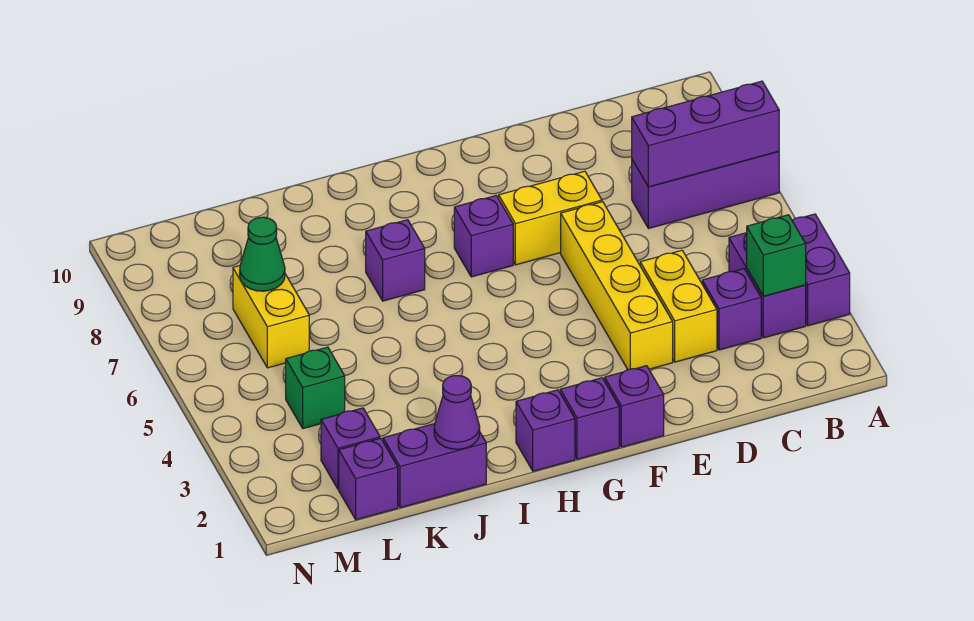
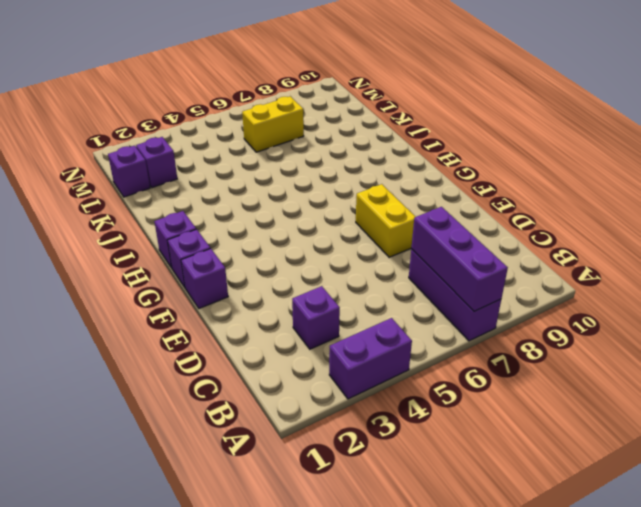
none -> purple brick B3:B4 level 1
none -> yellow brick D3:D4 level 1
none -> yellow brick E3:E6 level 1

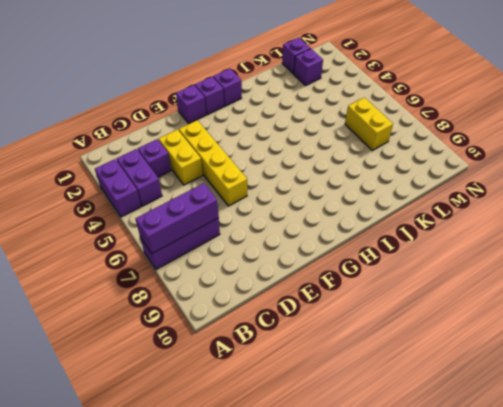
none -> yellow brick E7:F7 level 1
none -> purple brick G7 level 1
none -> purple brick I7 level 1

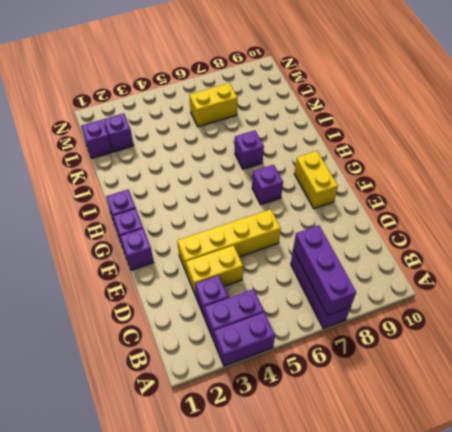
yellow brick F9:G9 level 1 -> yellow brick E7:F7 level 1
none -> purple brick J1:K1 level 1
none -> green brick L4 level 1
none -> green brick B3 level 2

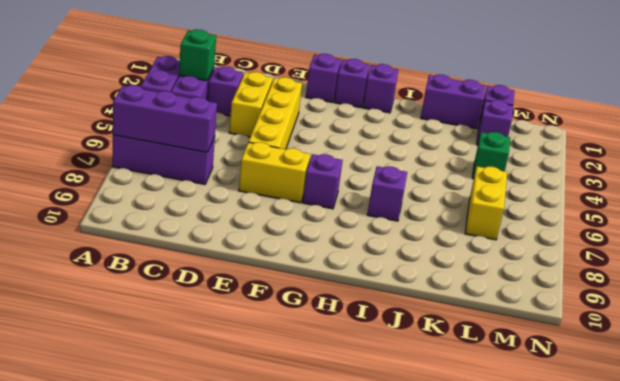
none -> purple cone J1 level 2
none -> green cone L7 level 2

